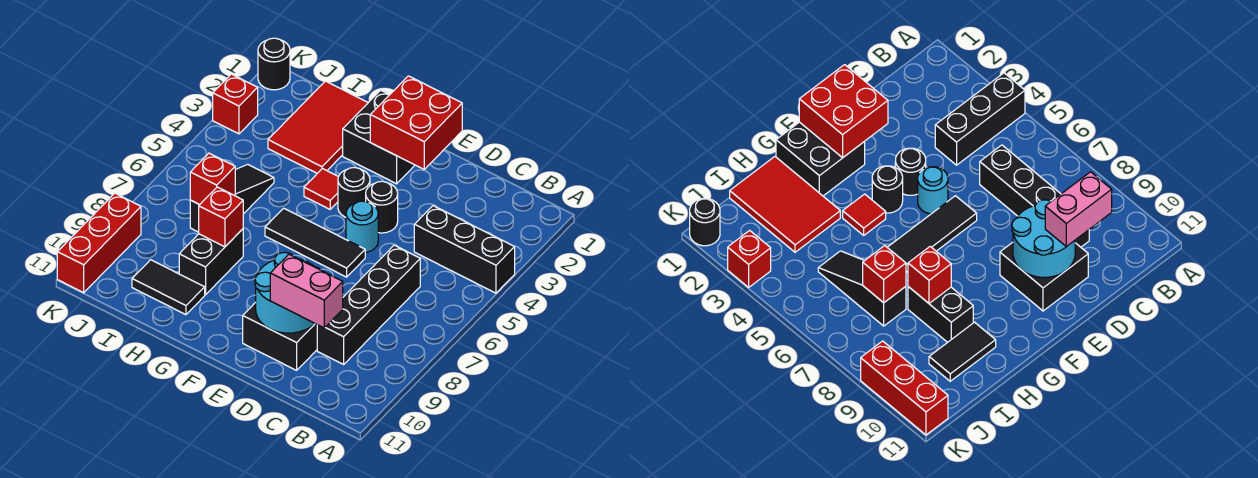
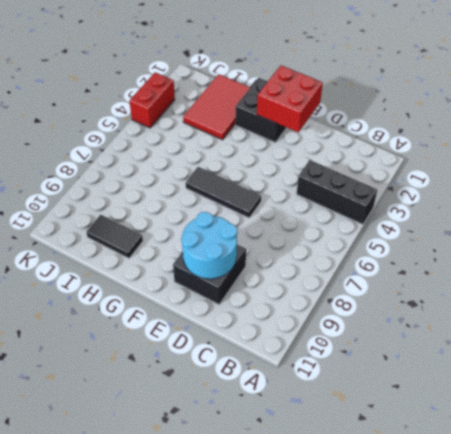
red brick K3:K4 level 1 -> red brick K3 level 1
none -> black brick C6:C9 level 1
none -> black round brick E4 level 1
none -> cyan round brick E5 level 1

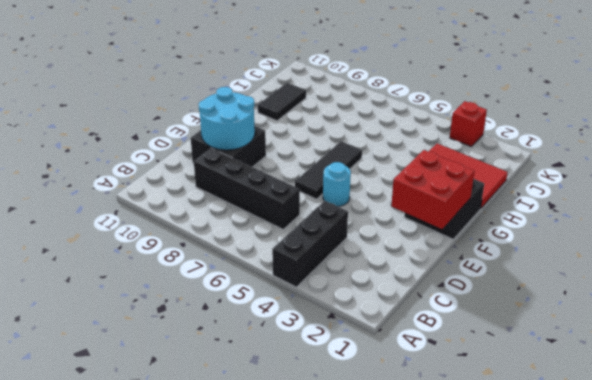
none -> black round brick E4 level 1
none -> black round brick F4 level 1
none -> red tile G4 level 1

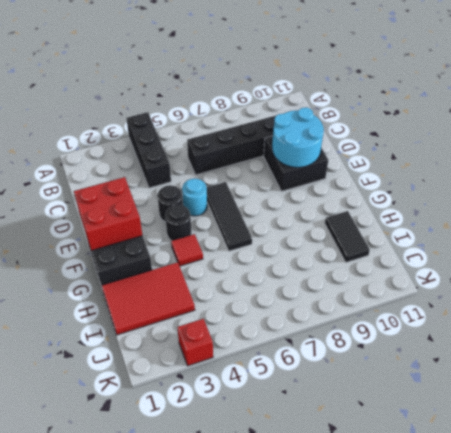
none -> black brick H8:H9 level 1
none -> black slope I5:I7 level 1 top 7
none -> black round brick K1 level 1

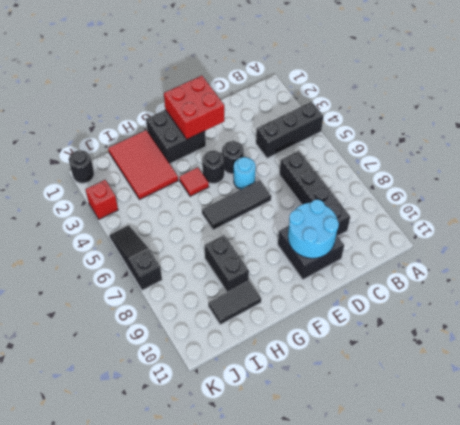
black slope K5:K7 level 1 top 7 -> black slope I5:I7 level 1 top 7
none -> red brick K9:K11 level 1
none -> red brick H8 level 2
none -> red brick I7 level 2

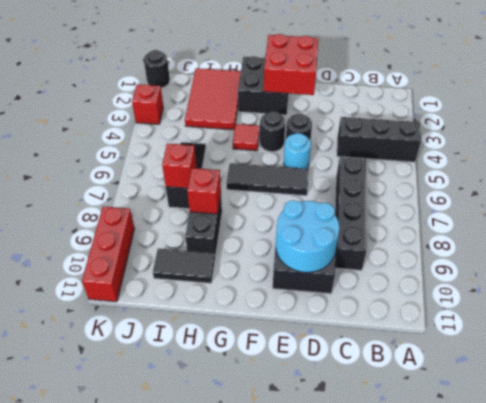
none -> pink brick C10:D10 level 3

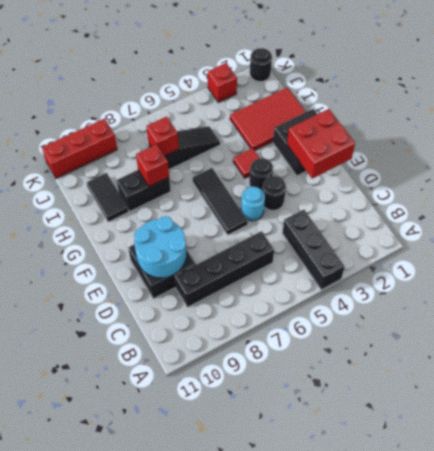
none -> pink brick C10:D10 level 3

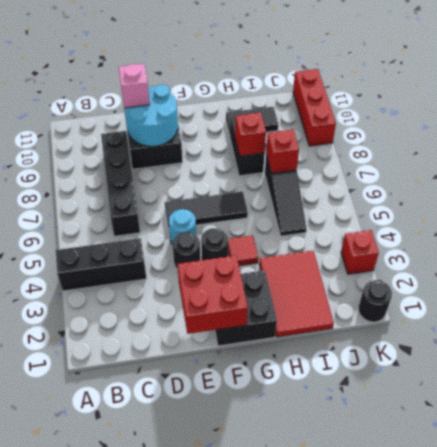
pink brick D10 level 3 -> pink brick C10:D10 level 3

